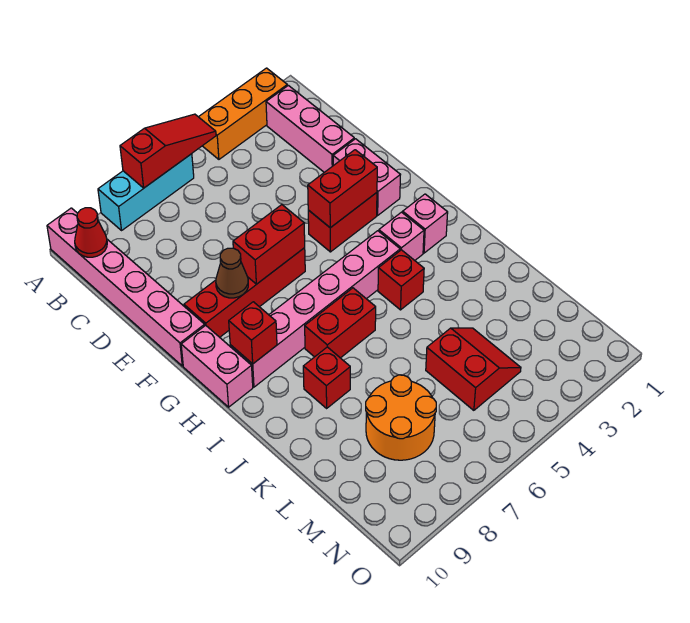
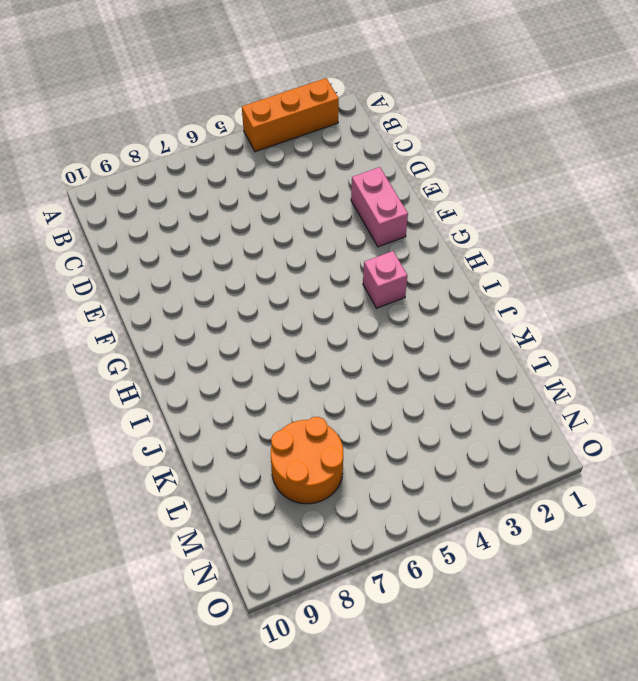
none -> cyan brick A6:A8 level 1
none -> pink brick A10:F10 level 1
none -> pink brick B2:D2 level 1

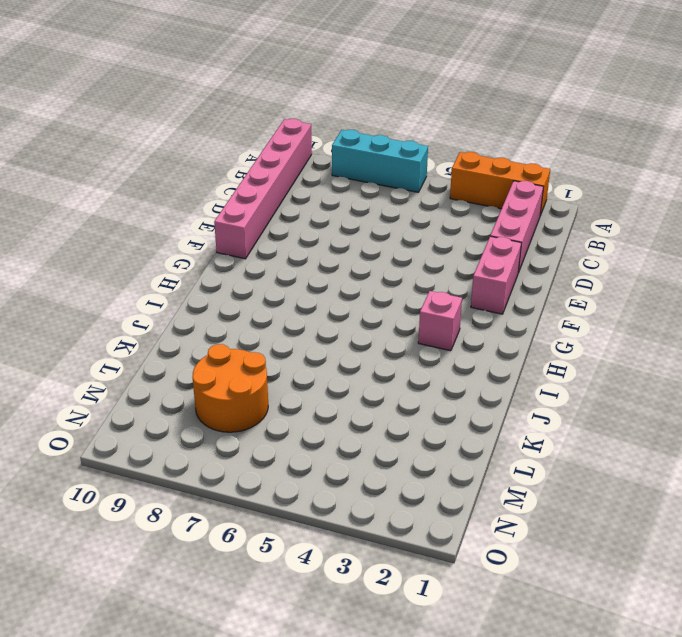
none -> red brick F3:F4 level 1
none -> red brick F6:F9 level 1
none -> pink brick G10:H10 level 1

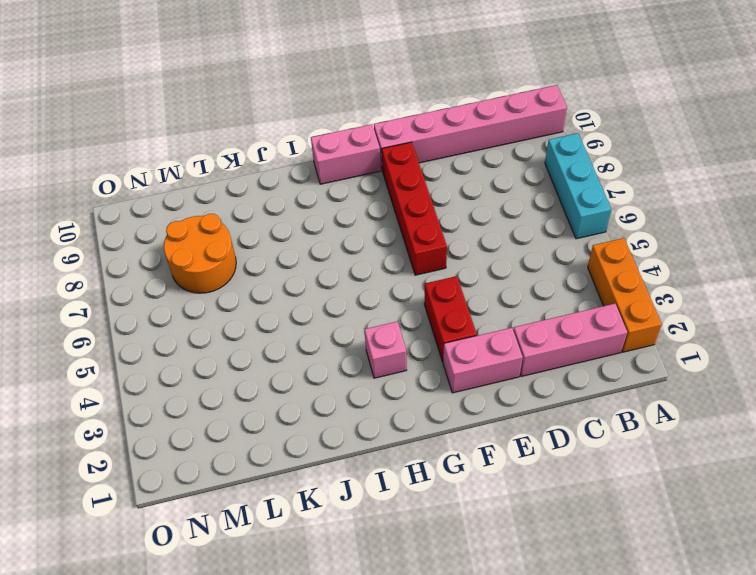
none -> pink brick H2 level 1
none -> pink brick H4:H9 level 1
none -> red brick I4 level 1

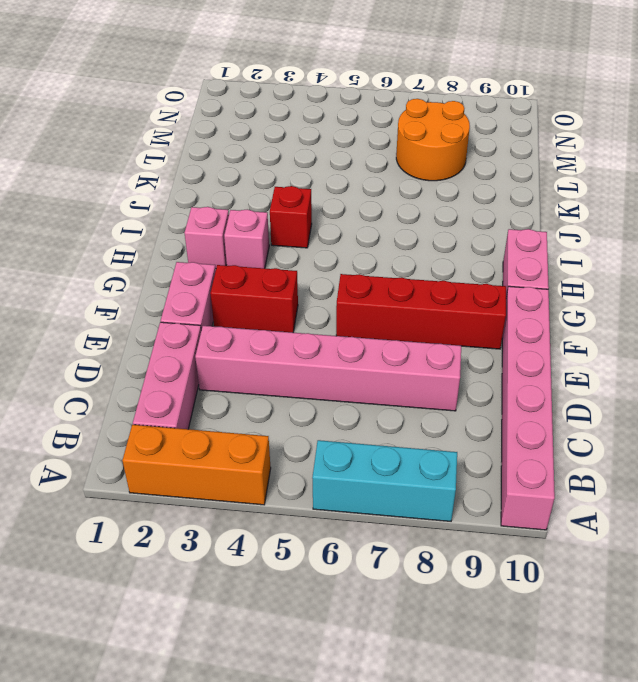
pink brick D3:D8 level 1 -> pink brick H4:H9 level 1
none -> red brick I6:I7 level 1
none -> red brick J8 level 1
none -> red slope L4:M5 level 1 top 5

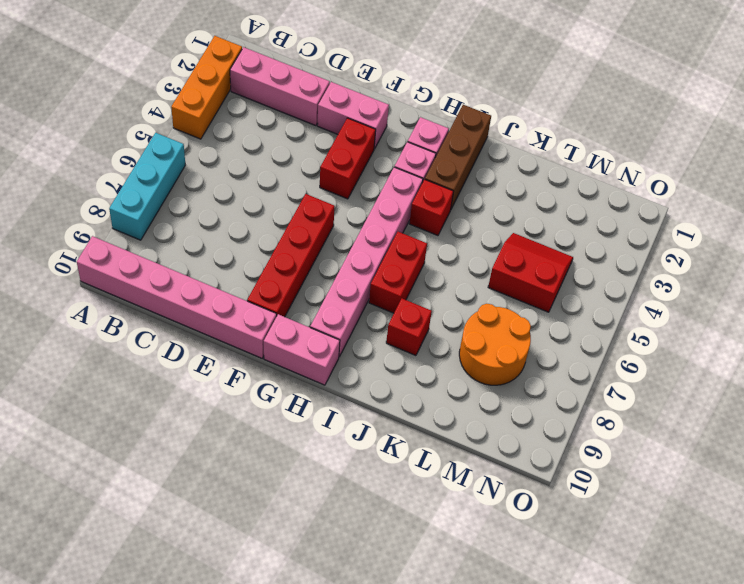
brown brick I1:I3 level 1 -> none
none -> red slope A5:A7 level 2 top 7
none -> red cone B10 level 2
none -> red brick F3:F4 level 2

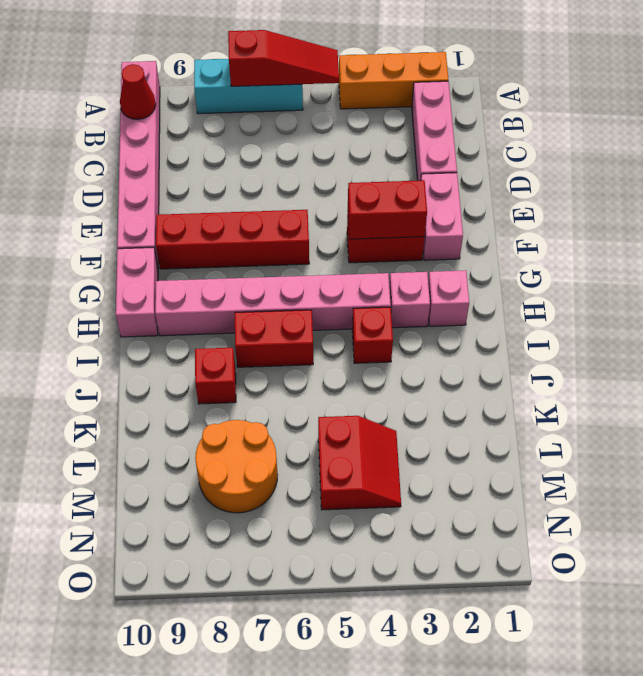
none -> red brick F6:F7 level 2
none -> brown cone F8 level 2
none -> red brick H9 level 2

